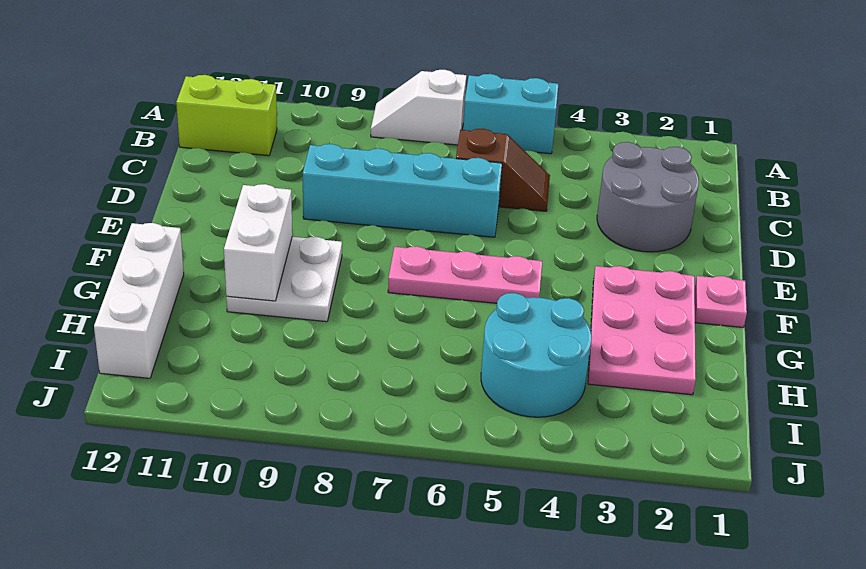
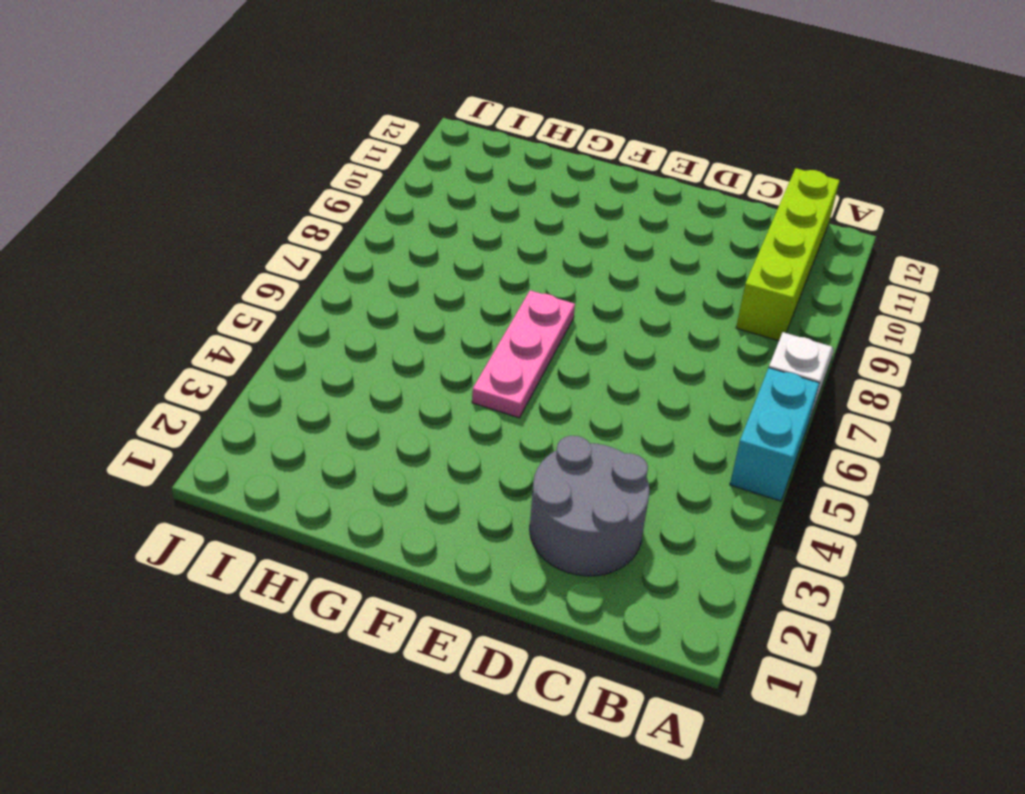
lime brick B9:B12 level 1 -> lime brick B11:B12 level 1
none -> brown slope C5:C6 level 1 top 6
none -> cyan brick D6:D9 level 1
none -> pink plate F1 level 1

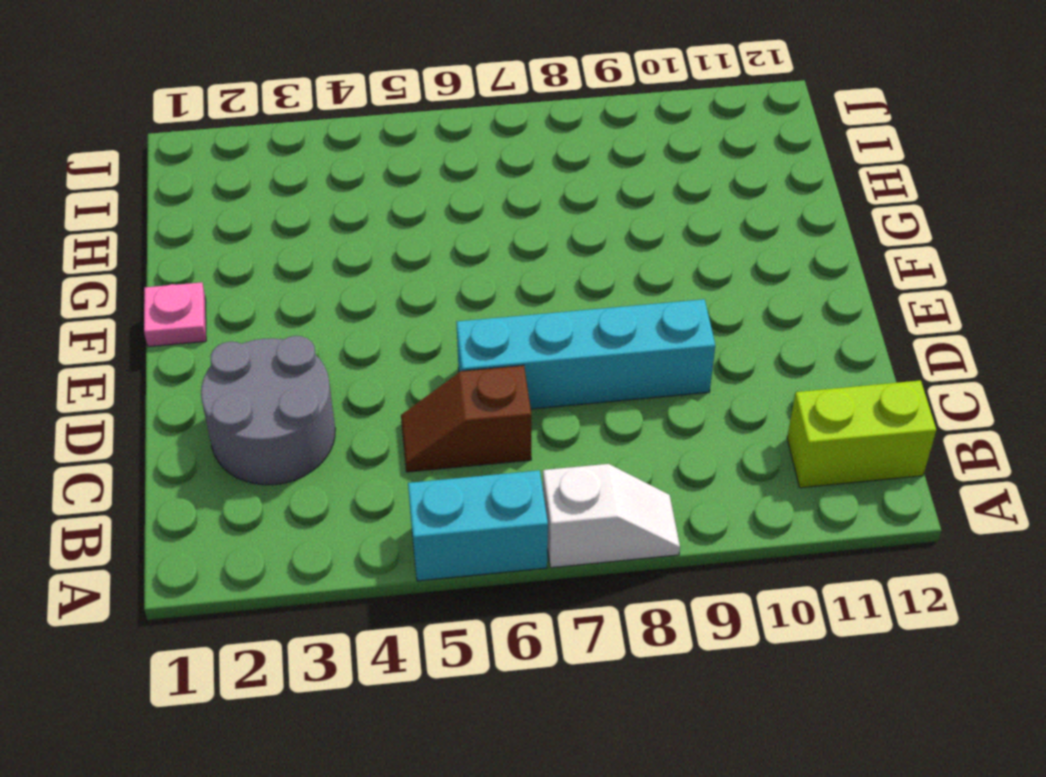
none -> pink plate F2:H3 level 1
none -> pink plate F5:F7 level 1
none -> white plate F9:G10 level 1

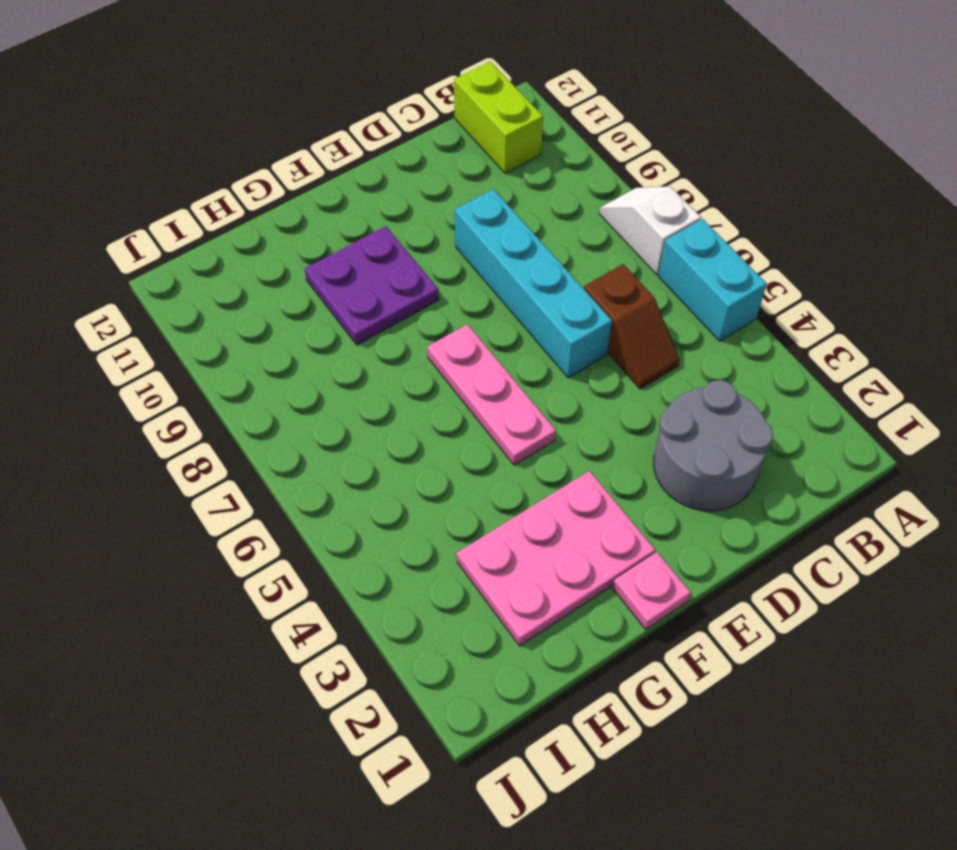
purple plate F9:G10 level 1 -> white plate F9:G10 level 1
none -> white brick G12:I12 level 1
none -> cyan round brick H4:I5 level 1
none -> white brick F10:G10 level 2

